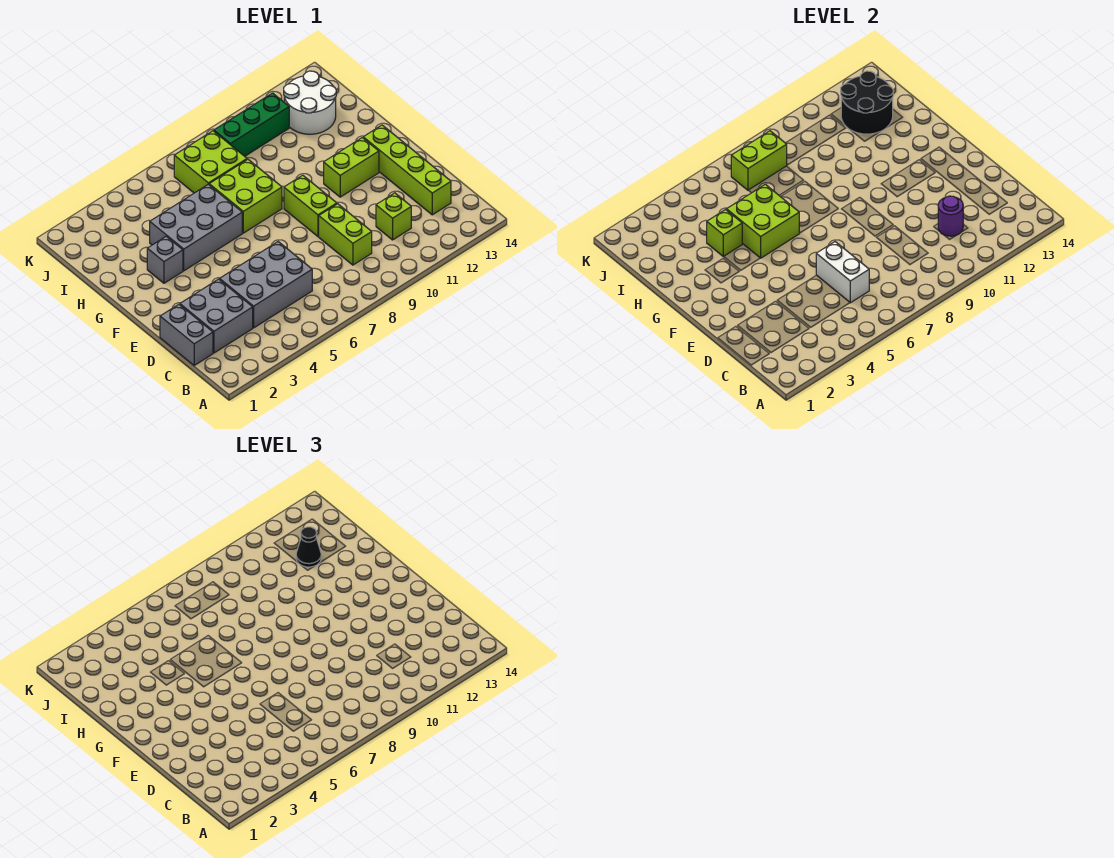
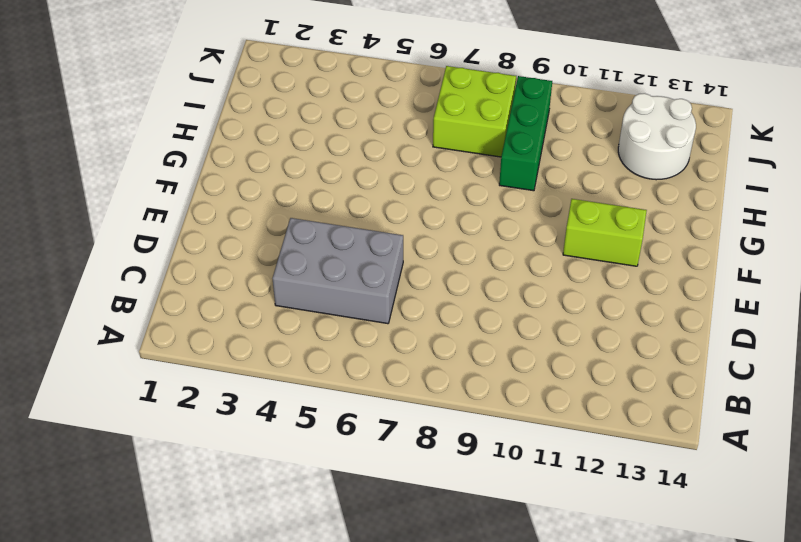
green brick H9:J9 level 1 -> green brick J9:J11 level 1
none -> grey brick C1:D1 level 1
none -> grey brick C2:D3 level 1
none -> lime brick C9:D9 level 1

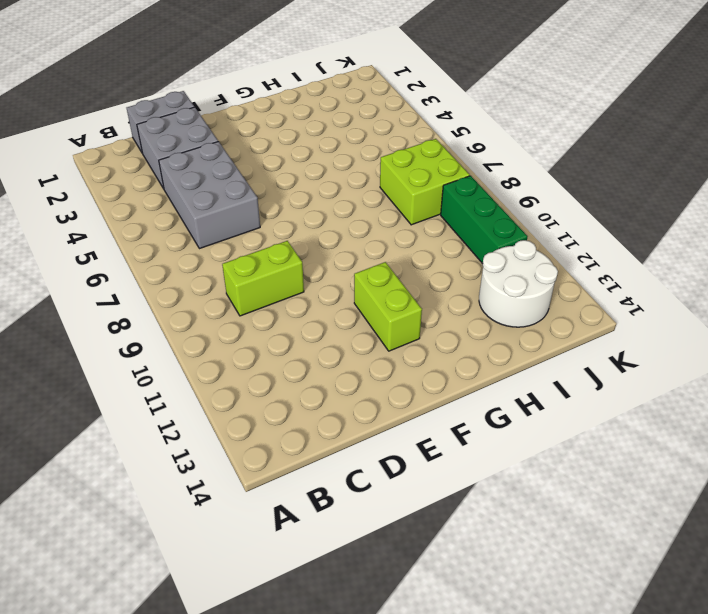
none -> lime brick C11 level 1
none -> lime brick C13:F13 level 1
none -> lime brick E9:F9 level 1

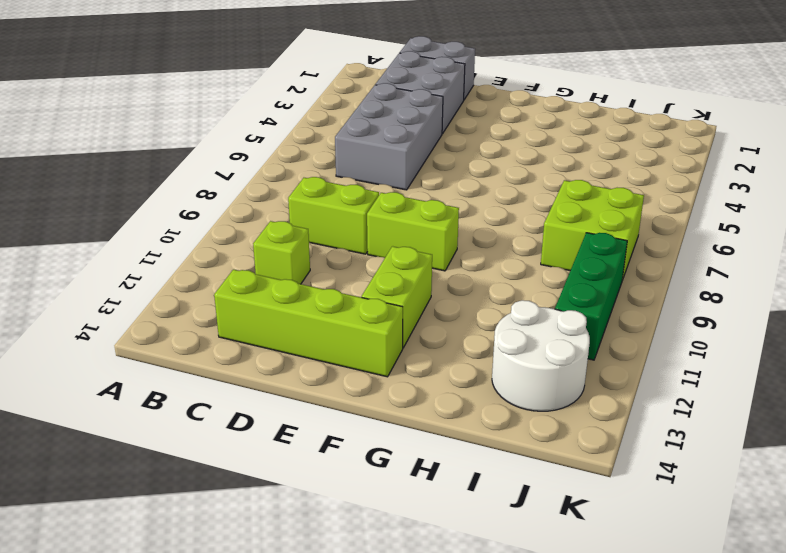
none -> grey brick G3 level 1
none -> grey brick G4:H6 level 1
none -> lime brick G7:H8 level 1

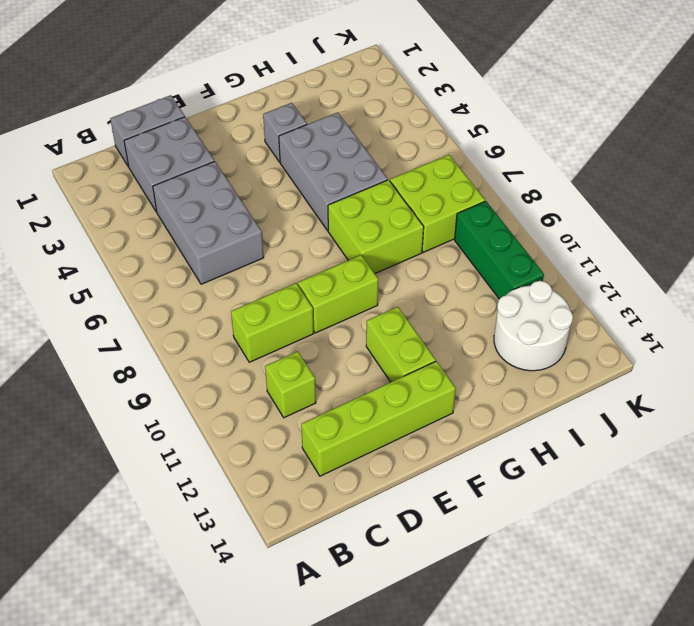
none -> white brick C6:D6 level 2
none -> purple round brick C11 level 2
none -> lime brick G5:H6 level 2

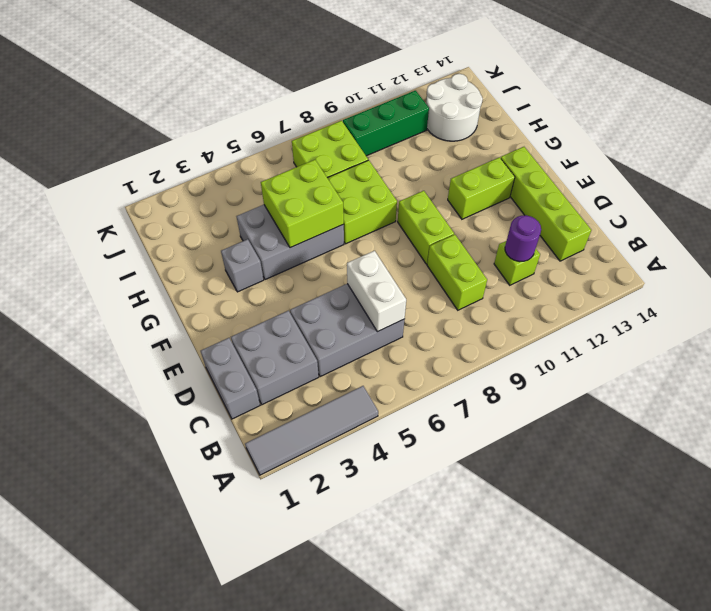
grey tile A1:A4 level 1 -> none
none -> lime brick H4 level 2
none -> black round brick I12:J13 level 2
none -> lime brick J7:J8 level 2

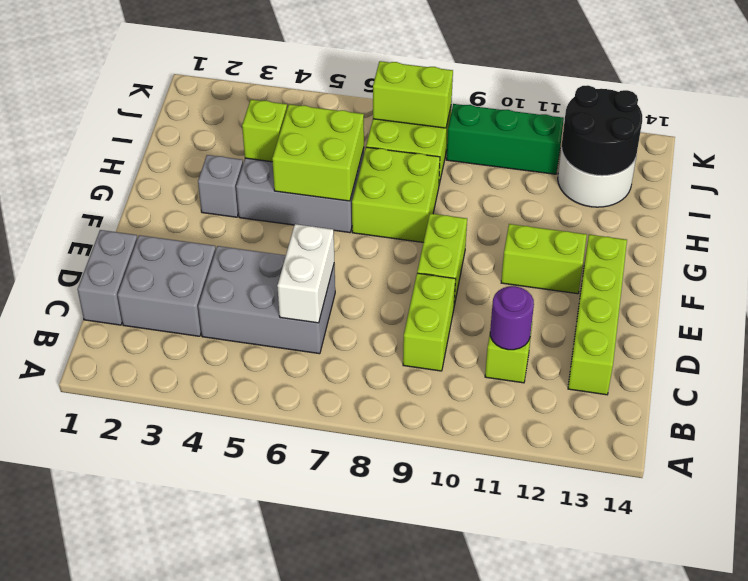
none -> black cone I12 level 3

